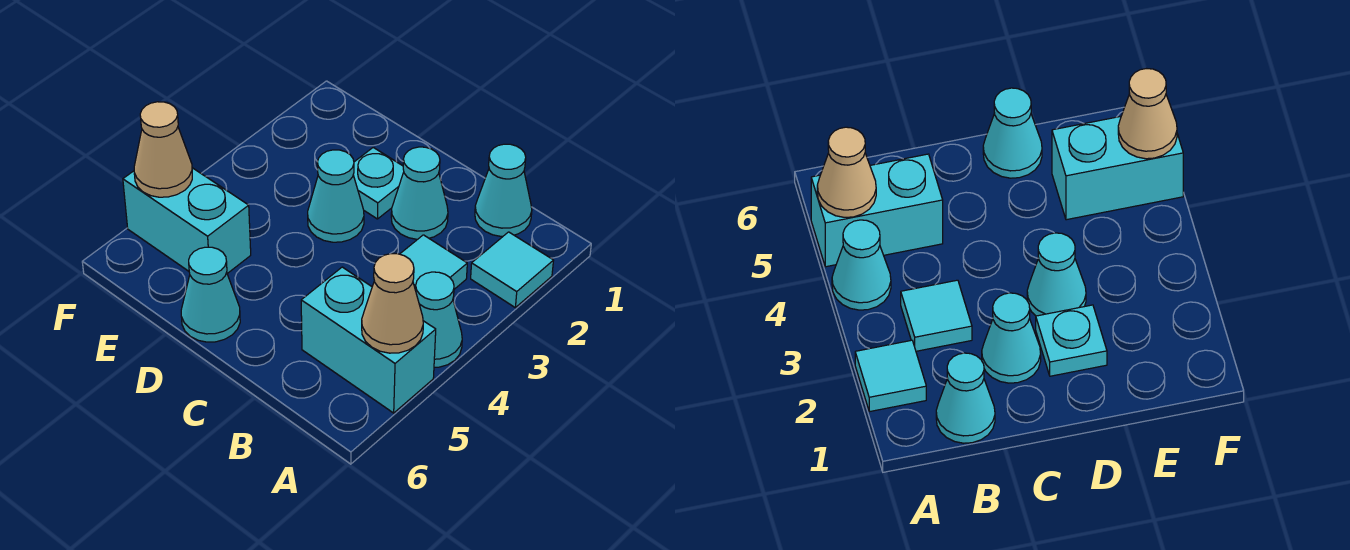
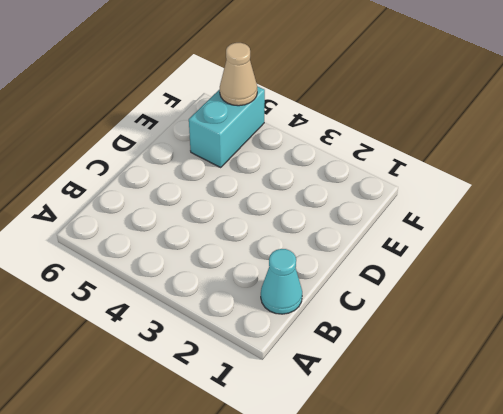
none -> cyan tile A2 level 1
none -> cyan cone A4 level 1
none -> cyan brick A5:B5 level 1

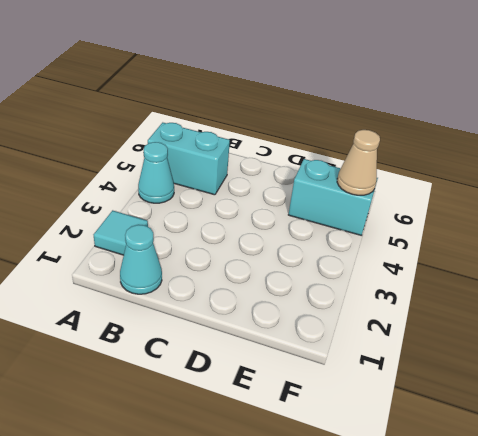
none -> cyan tile B3 level 1
none -> cyan cone C2 level 1
none -> cyan plate D2 level 1

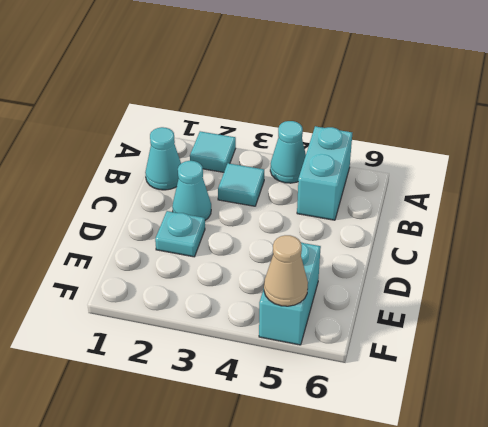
none -> cyan cone D3 level 1
none -> cyan cone D6 level 1
none -> tan cone A5 level 2

